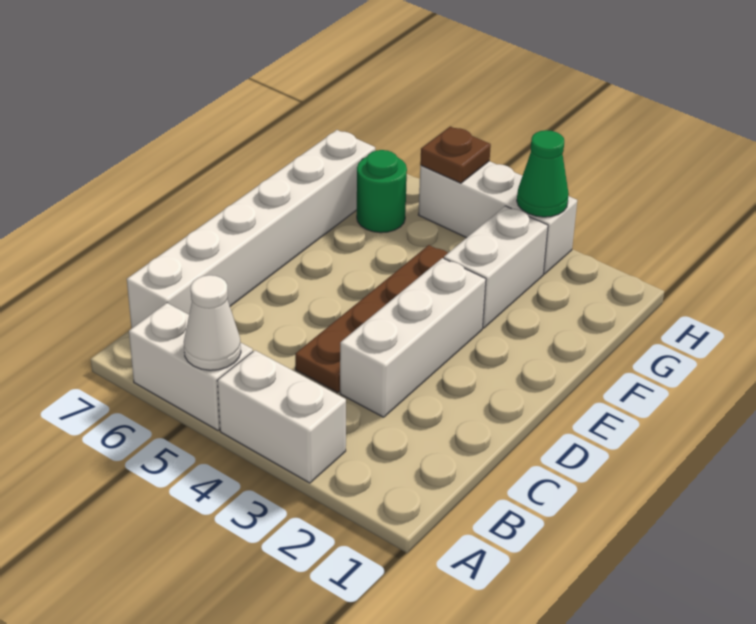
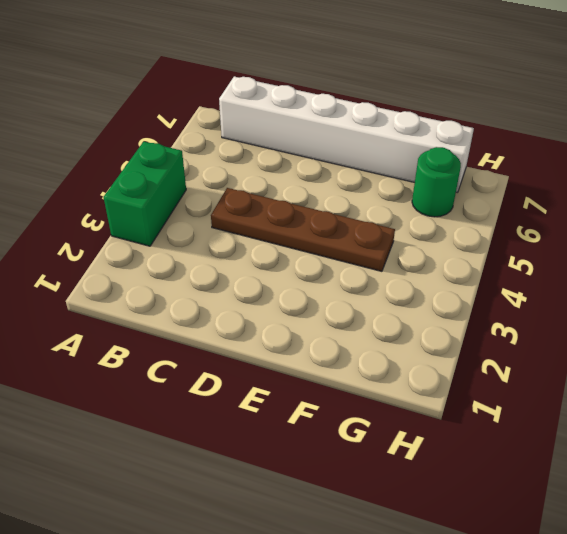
green brick A3:A4 level 1 -> white brick A3:A4 level 1
none -> white brick A5:A6 level 1
none -> white brick C3:E3 level 1

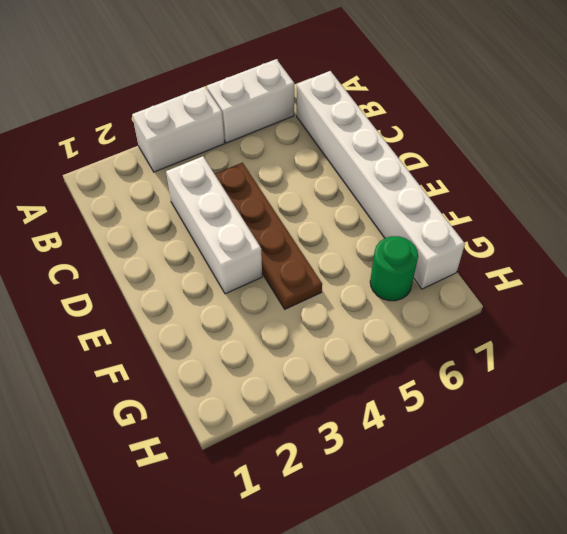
none -> white brick F3:G3 level 1
none -> white brick H3:H5 level 1

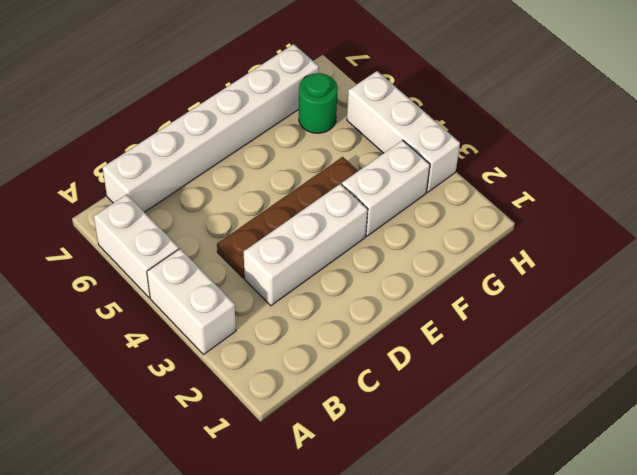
none -> white cone A5 level 2
none -> green cone H3 level 2

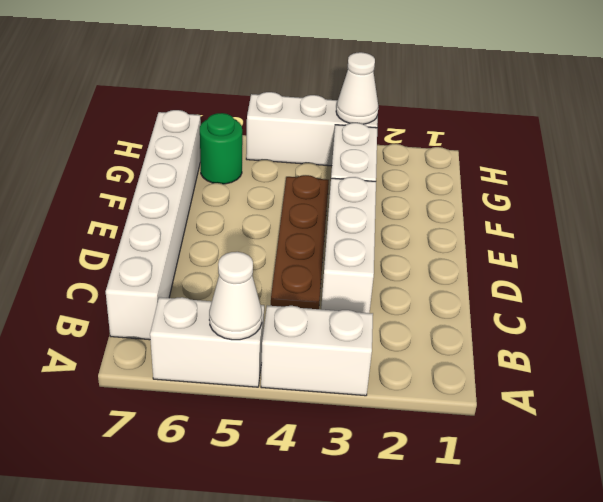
white cone H3 level 2 -> green cone H3 level 2
none -> brown plate H5 level 2

